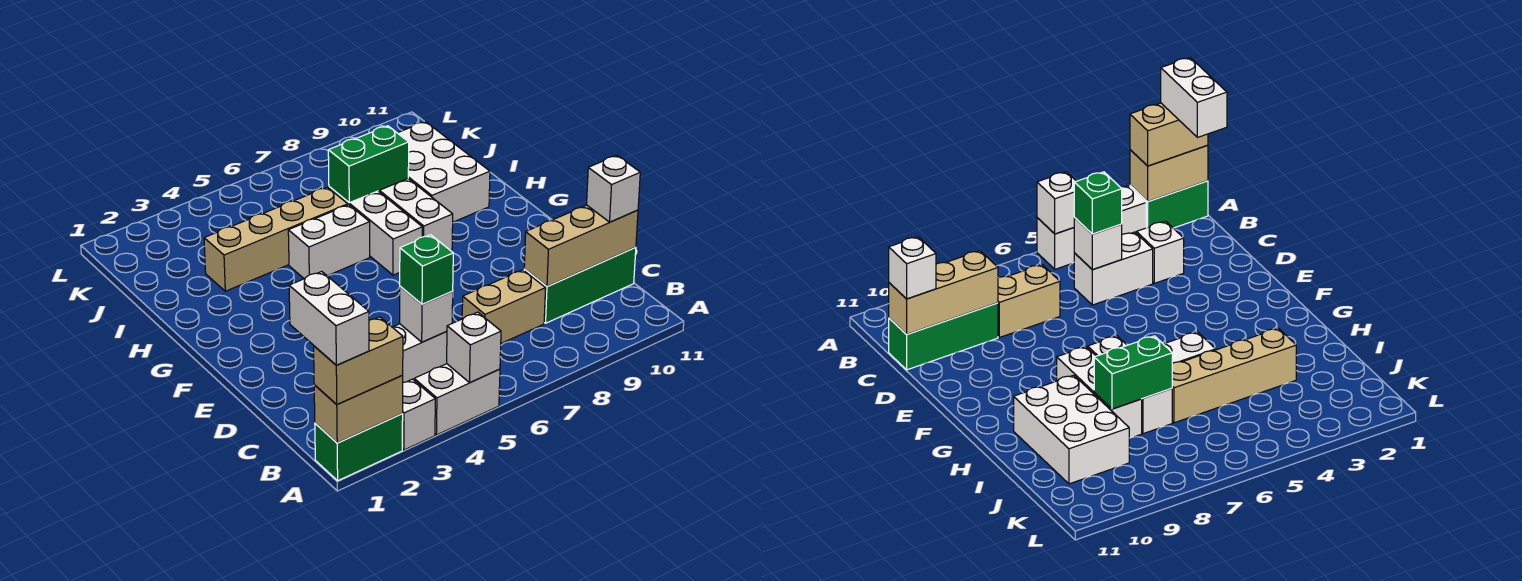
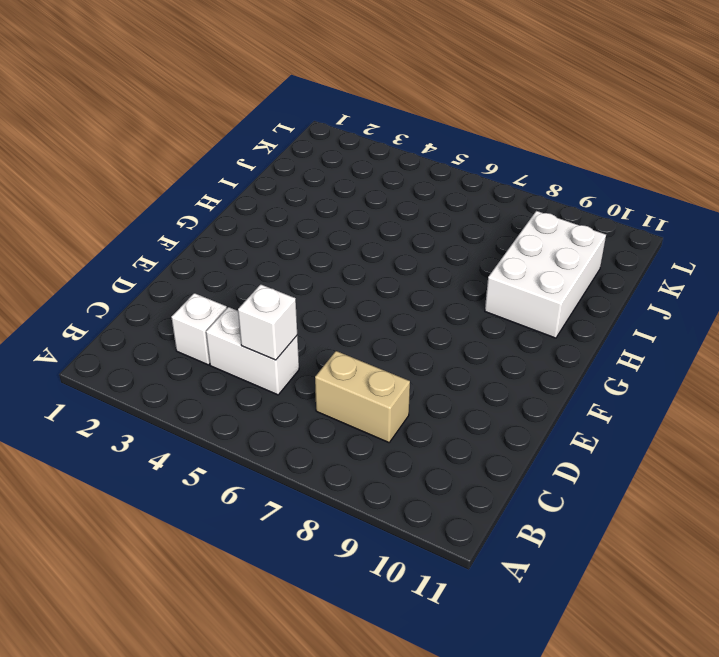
none -> green brick A1:A2 level 1
none -> white brick A3 level 1
none -> white brick A4:A5 level 1

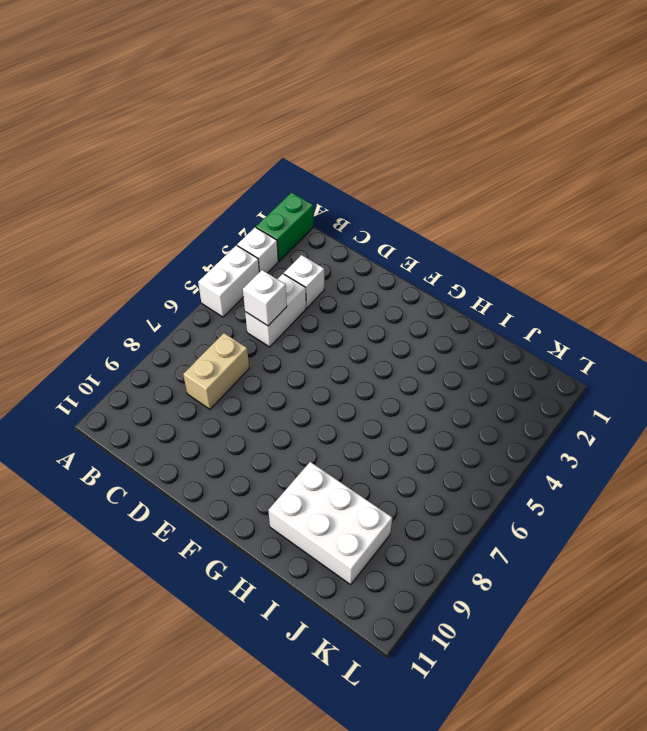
none -> green brick C9:C11 level 1
none -> white brick G7:I7 level 1
none -> white brick G8:I8 level 1

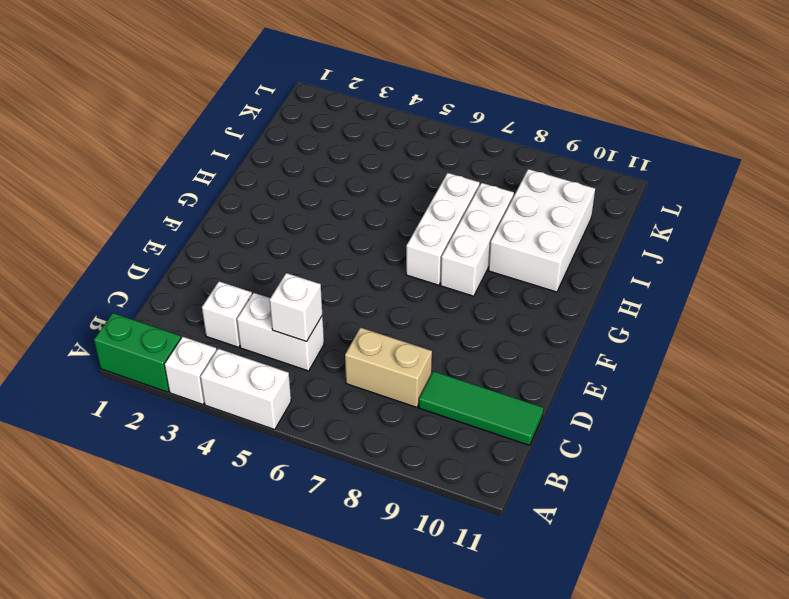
green tile C9:C11 level 1 -> green brick C9:C11 level 1
none -> white brick H5:H6 level 1
none -> tan brick I3:I6 level 1
none -> tan brick A1:A2 level 2

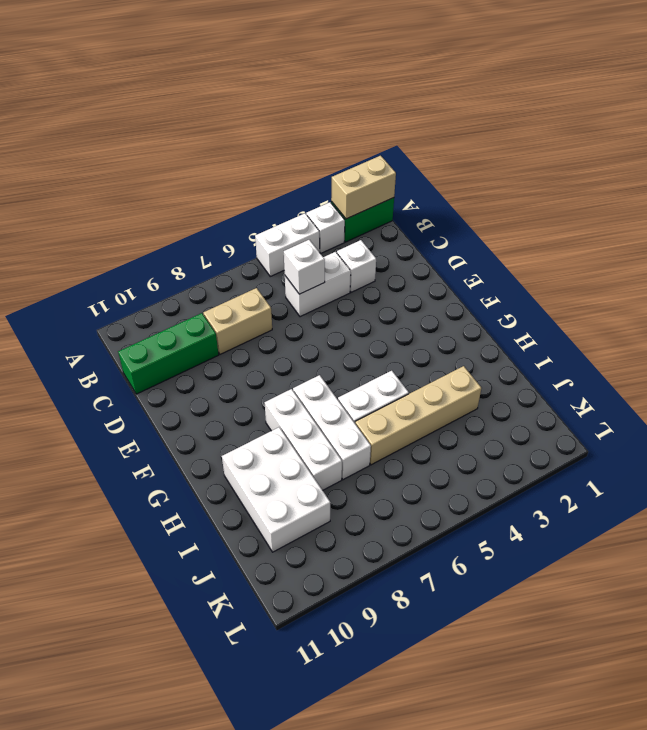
none -> white brick A5 level 2
none -> tan brick C9:C11 level 2
none -> green brick I7:I8 level 2

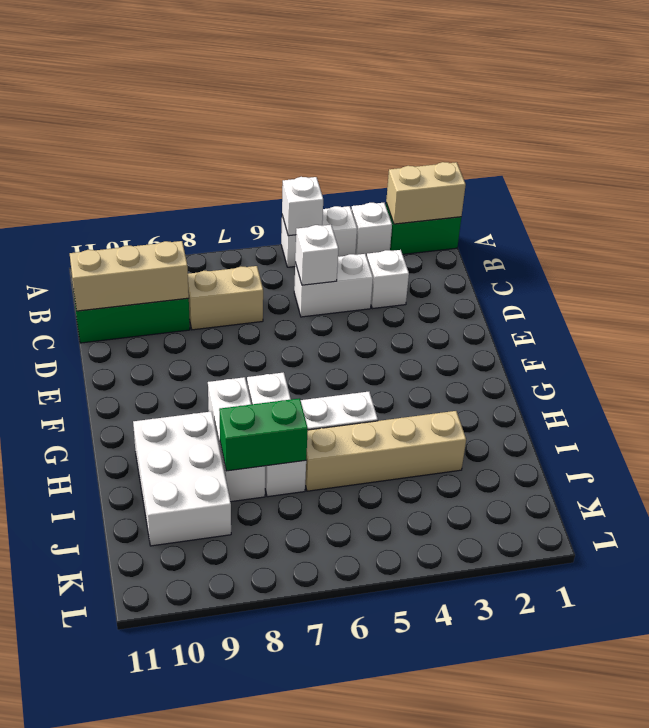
none -> tan brick A1:A2 level 3
none -> green brick C5 level 3
none -> white brick C11 level 3

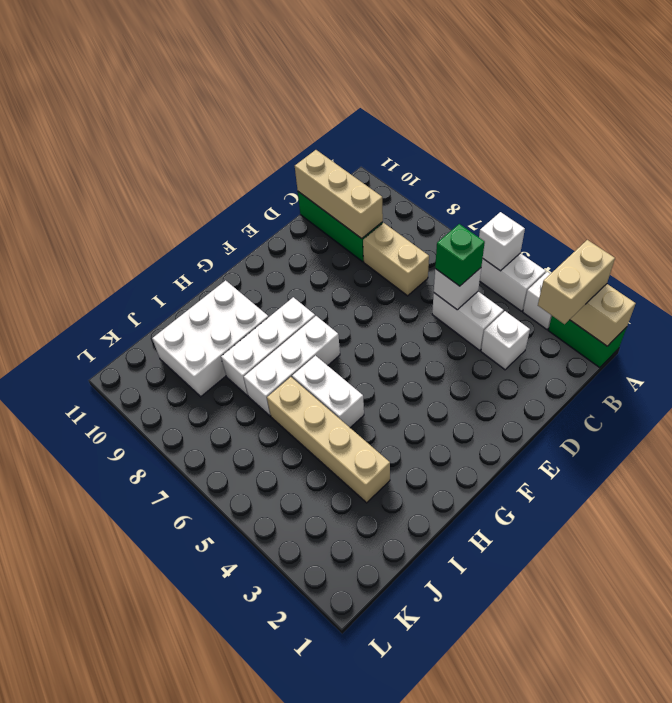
tan brick A2:B2 level 3 -> tan brick A1:A2 level 3
none -> green brick I7:I8 level 2
none -> white brick C11 level 3
none -> white brick A1:B1 level 4

